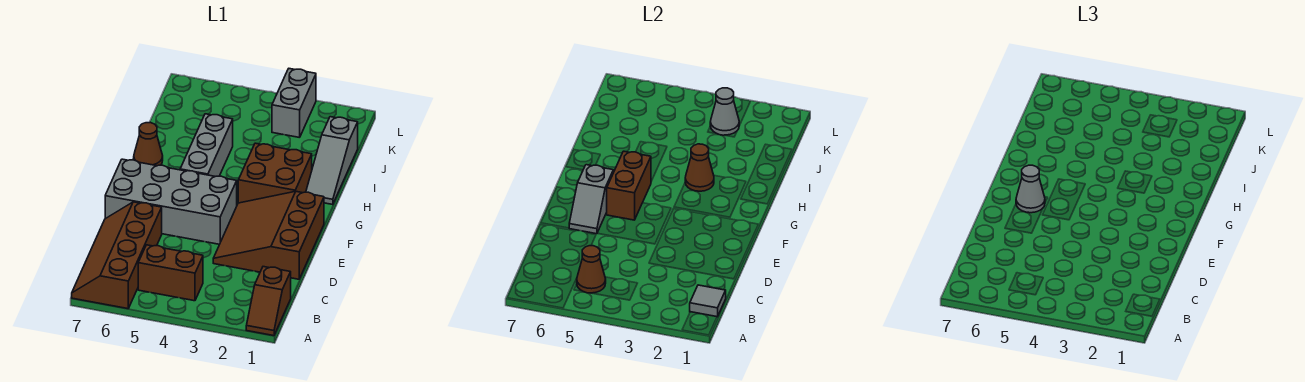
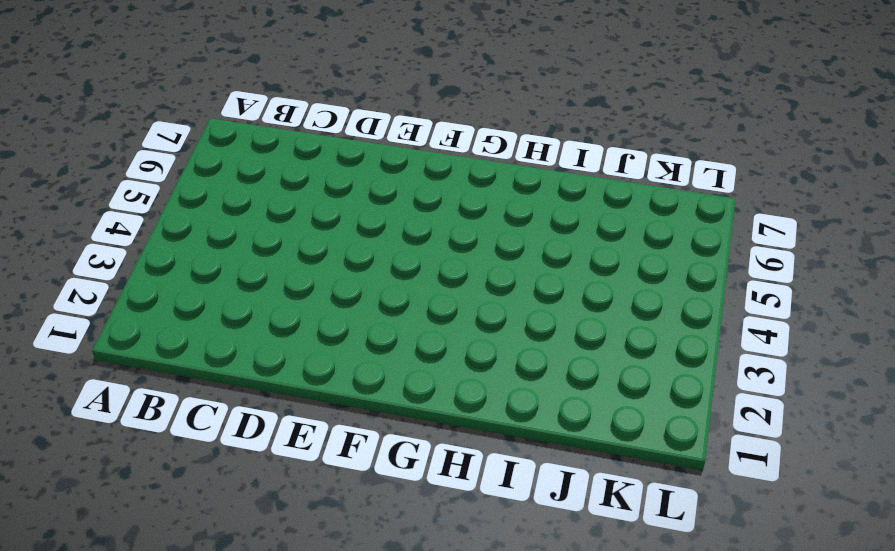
none -> brown slope A1:B1 level 1 top B
none -> brown slope A6:D7 level 1 top 6
none -> brown brick B4:B5 level 1

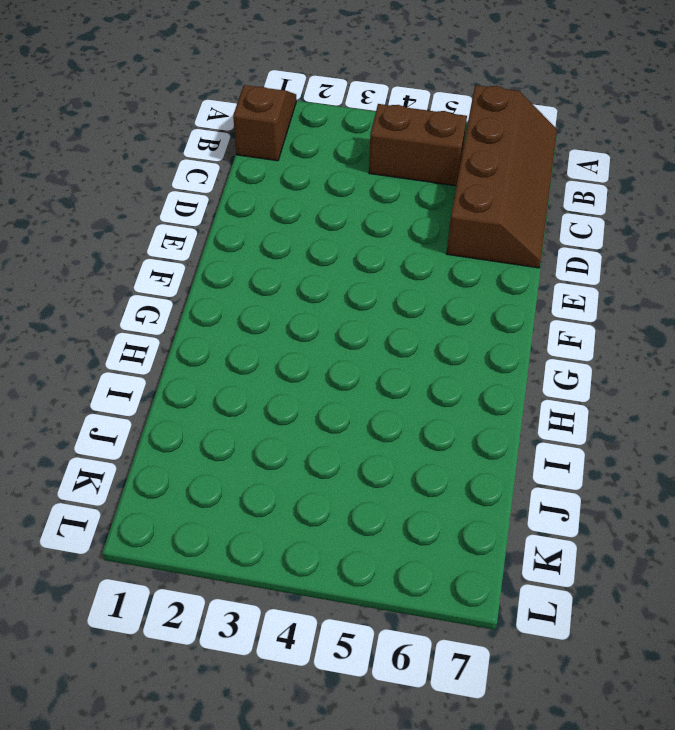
none -> brown slope D1:F3 level 1 top 1
none -> grey brick E4:F7 level 1
none -> brown brick G2:H3 level 1

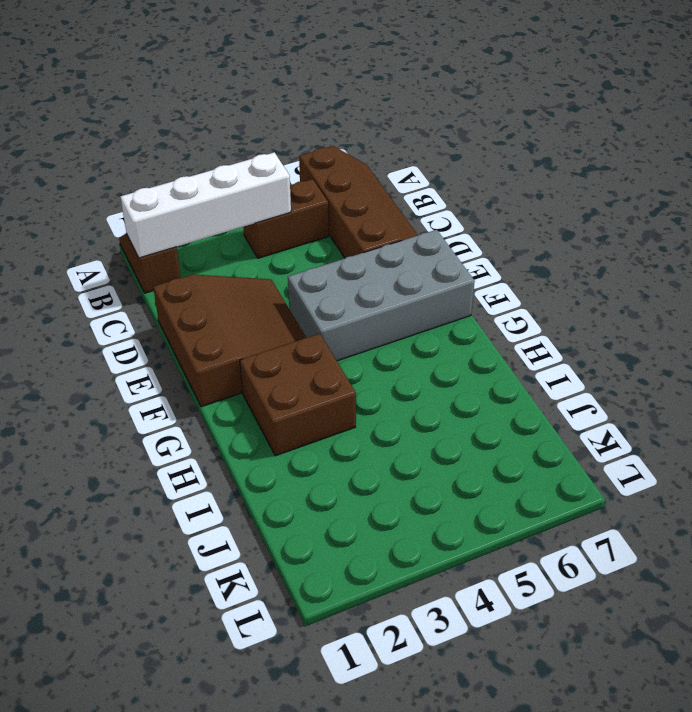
white brick B1:B4 level 2 -> grey tile B1 level 2
none -> grey brick G5:I5 level 1
none -> grey slope H1:J1 level 1 top J
none -> brown cone H7 level 1

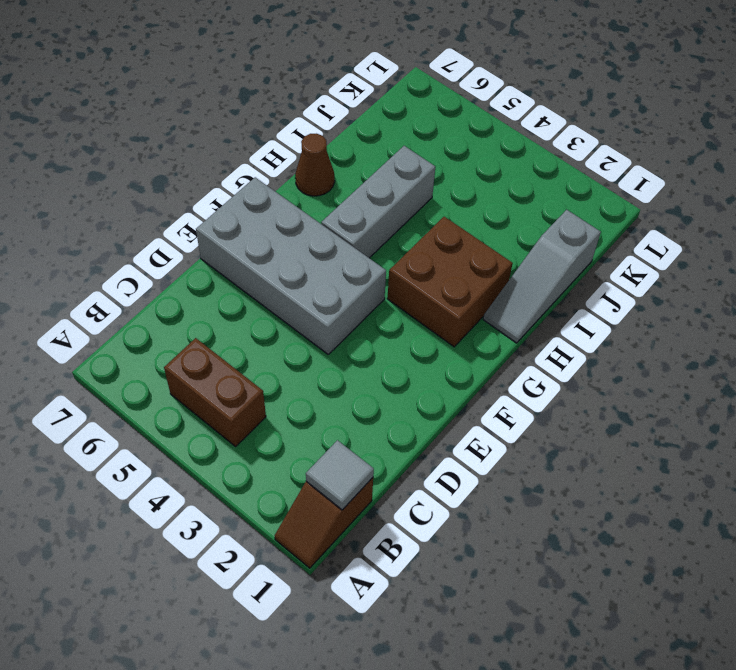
none -> brown slope A6:D7 level 1 top 6
none -> brown slope D1:F3 level 1 top 1
none -> grey brick K3:L3 level 1

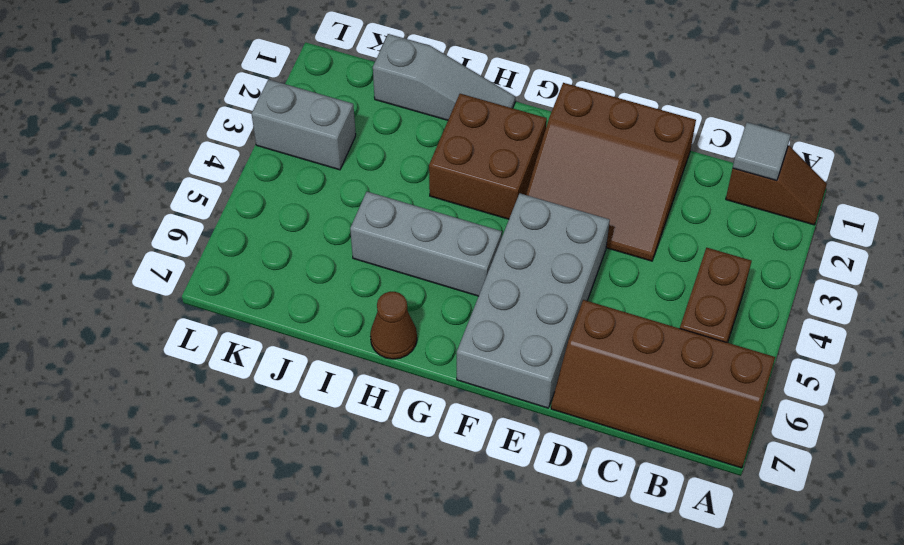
none -> brown cone B5 level 2
none -> grey slope E6:F6 level 2 top F
none -> brown brick F5:G5 level 2

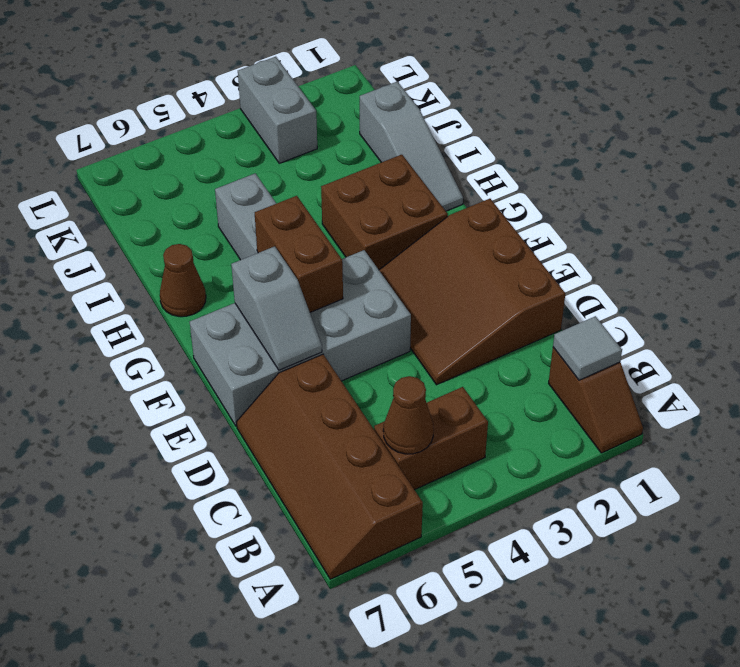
none -> brown cone H3 level 2
none -> grey cone K3 level 2
none -> grey cone F6 level 3

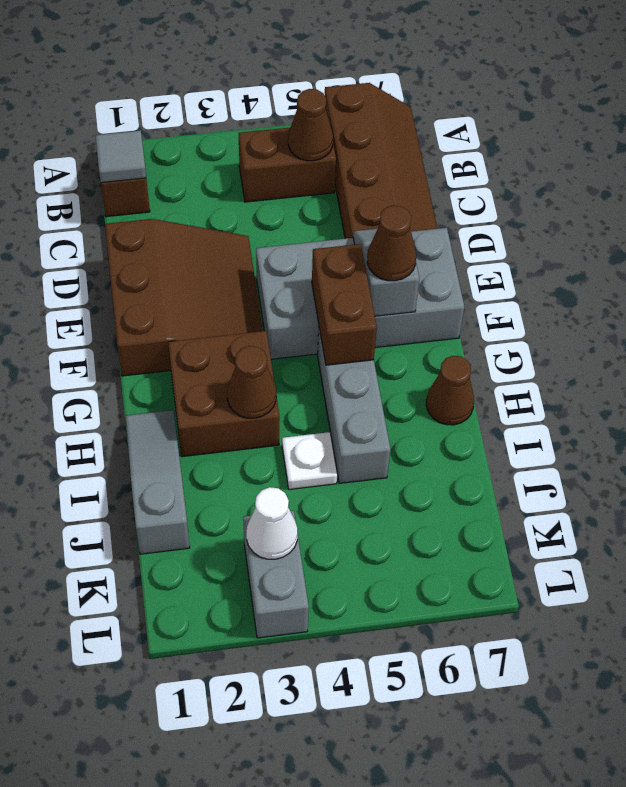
brown cone F6 level 3 -> grey cone F6 level 3
white plate I4 level 1 -> none
white cone K3 level 2 -> grey cone K3 level 2

